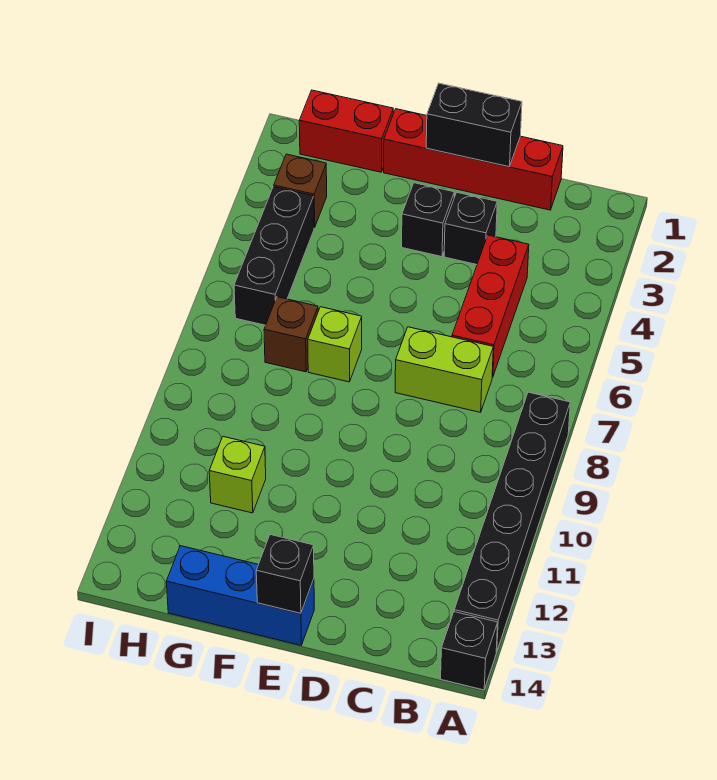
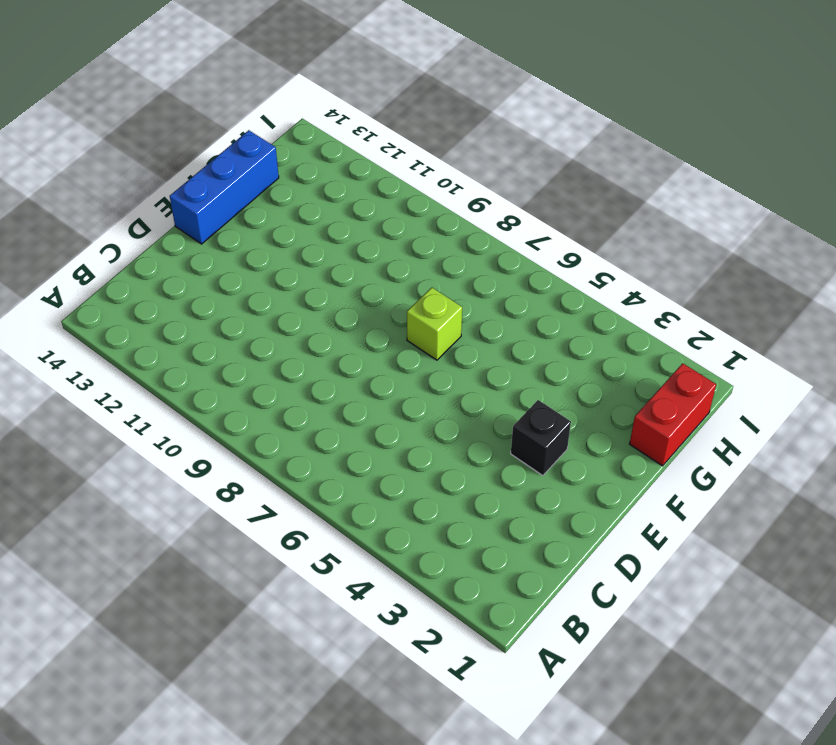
none -> black brick A8:A13 level 1
none -> black brick A14 level 1
none -> red brick C1:F1 level 1

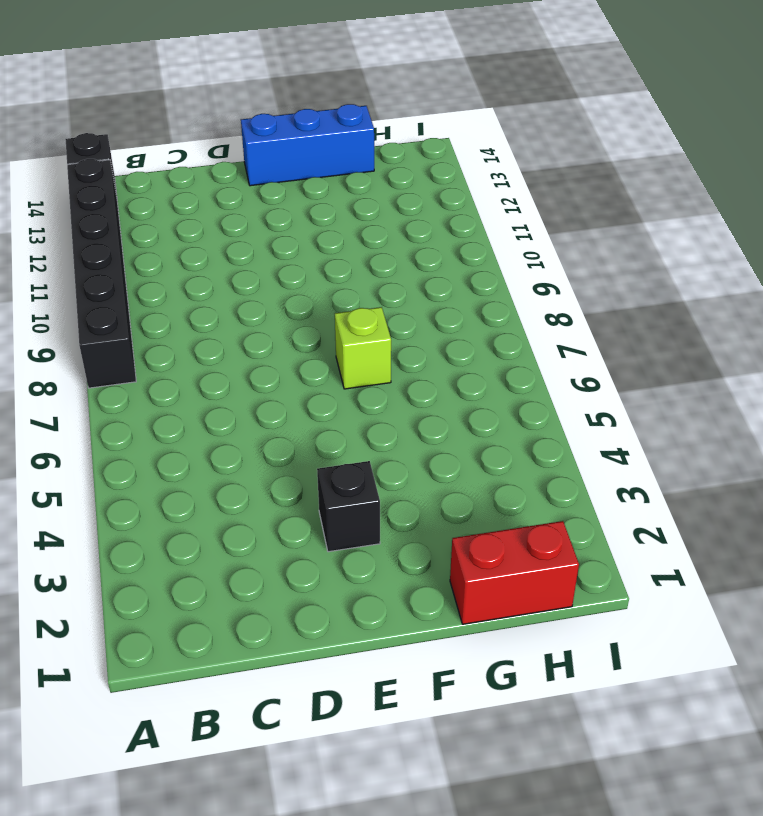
none -> red brick C1:F1 level 1
none -> red brick C4:C6 level 1
none -> lime brick C7:D7 level 1

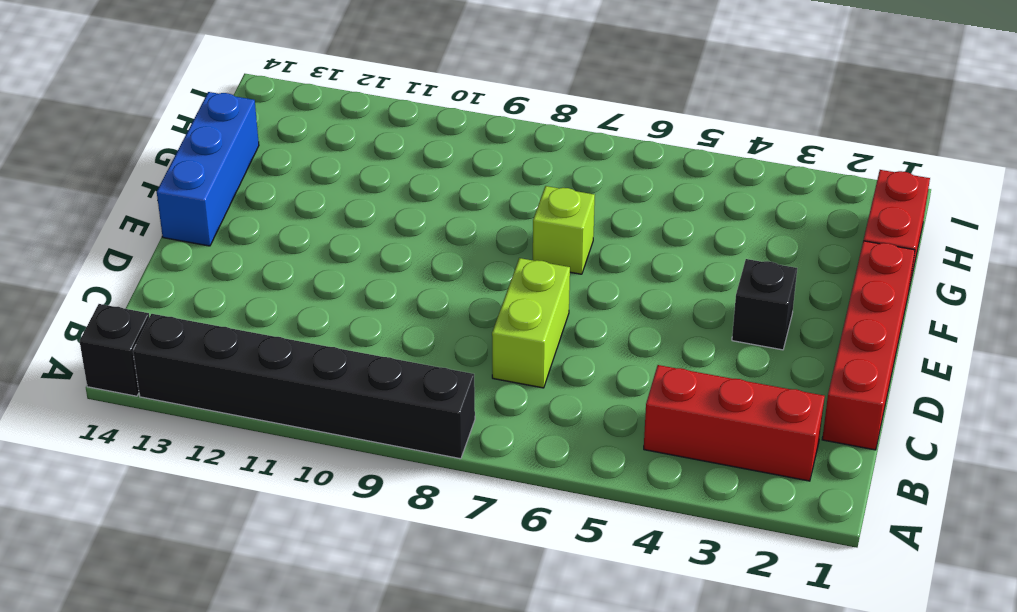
red brick B2:B4 level 1 -> red brick C4:C6 level 1
none -> black brick D3 level 1
none -> brown brick G7 level 1
none -> lime brick G11 level 1

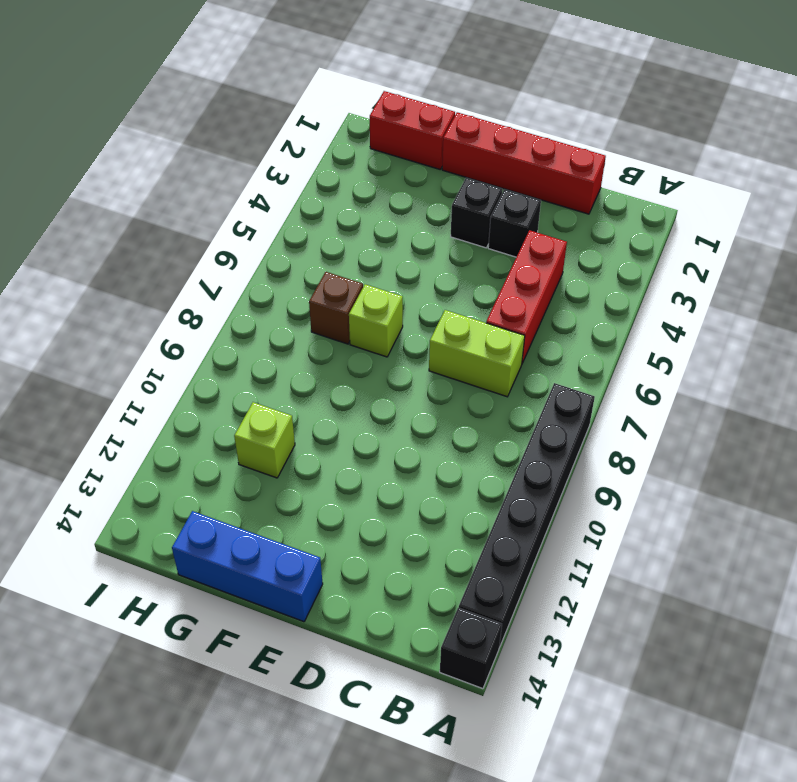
none -> brown brick H3 level 1
none -> black brick H4:H6 level 1
none -> black brick D1:E1 level 2

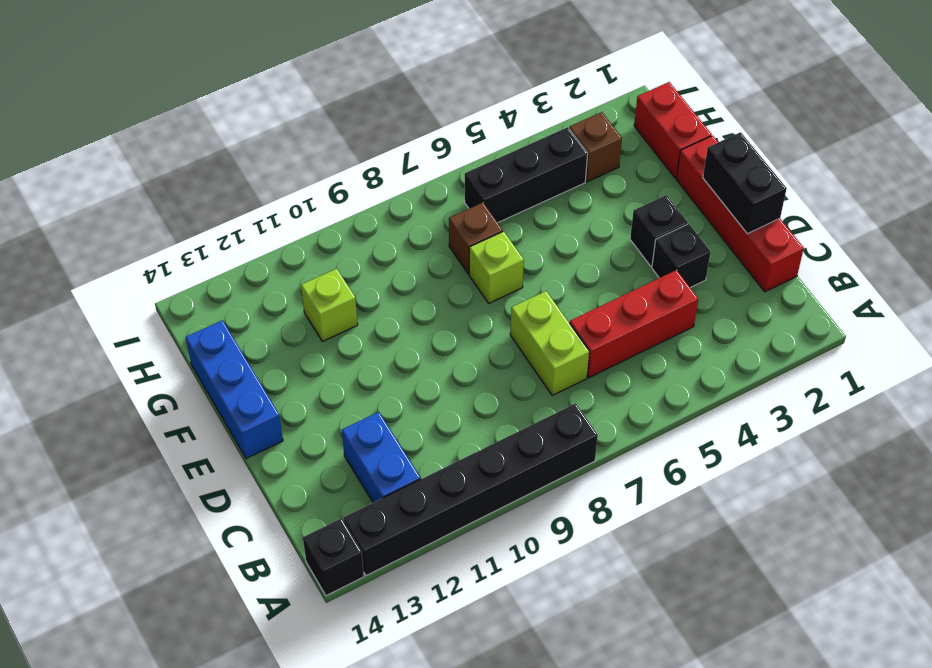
blue brick B12:C12 level 1 -> none
none -> black brick E14 level 2

